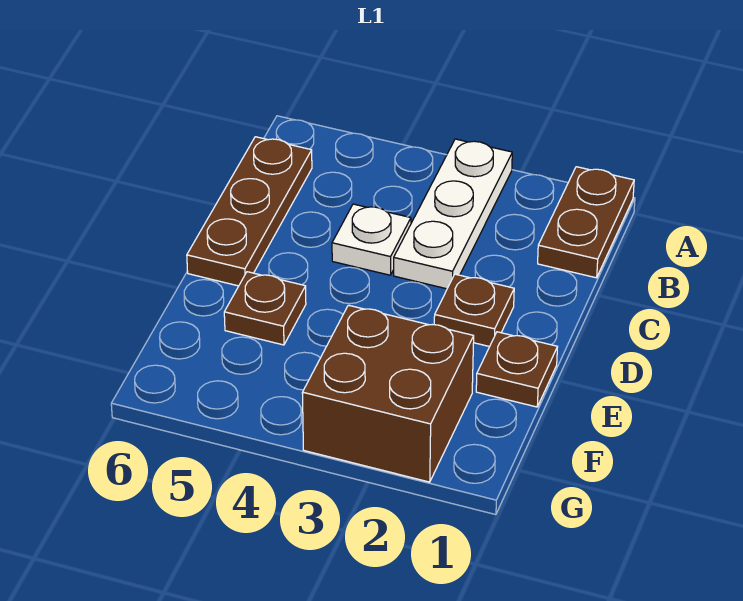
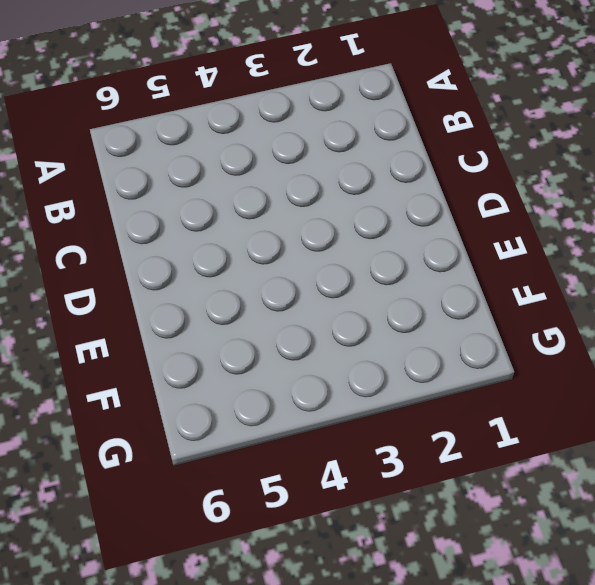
none -> brown plate A1:B1 level 1
none -> white plate A3:C3 level 1

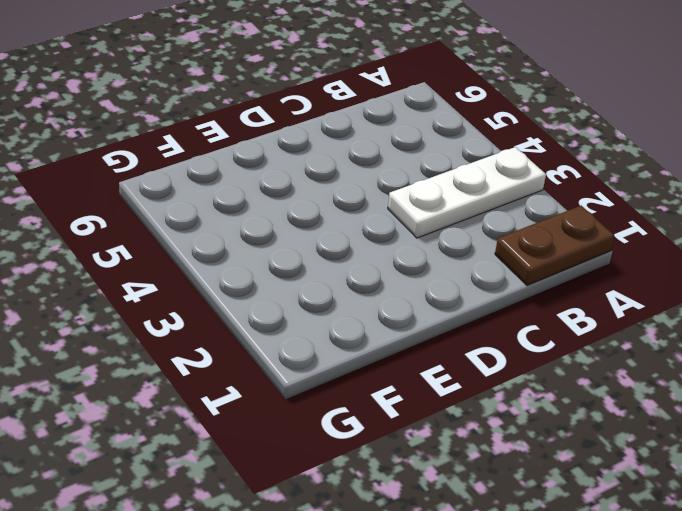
none -> brown plate B6:D6 level 1
none -> white plate C4 level 1

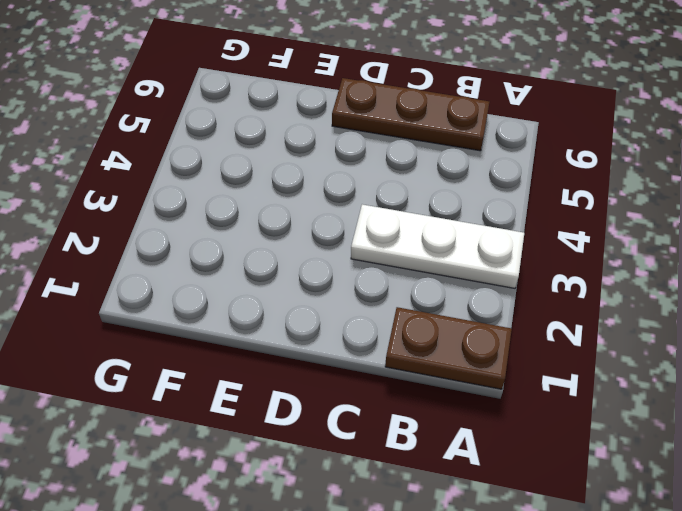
none -> white plate C4 level 1
none -> brown plate D2 level 1

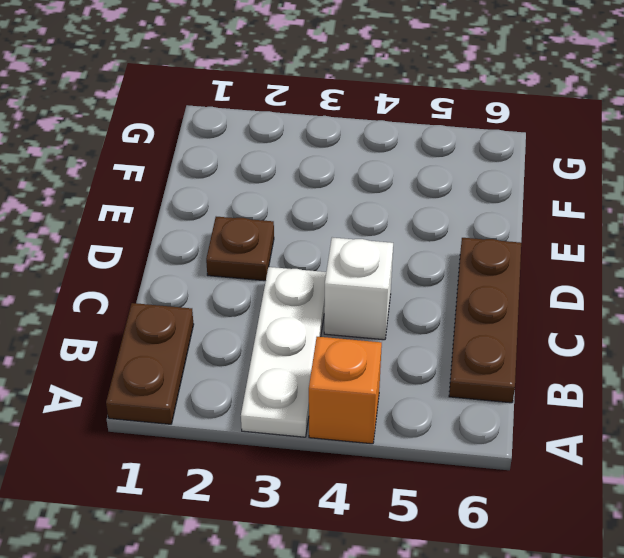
orange brick A4 level 1 -> none
white brick C4 level 1 -> white plate C4 level 1
none -> brown plate E1 level 1
none -> brown plate E5 level 1

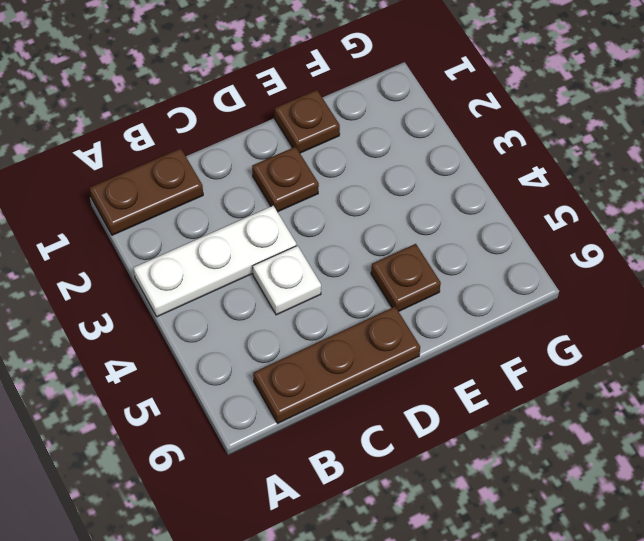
none -> brown brick F2:G3 level 1

